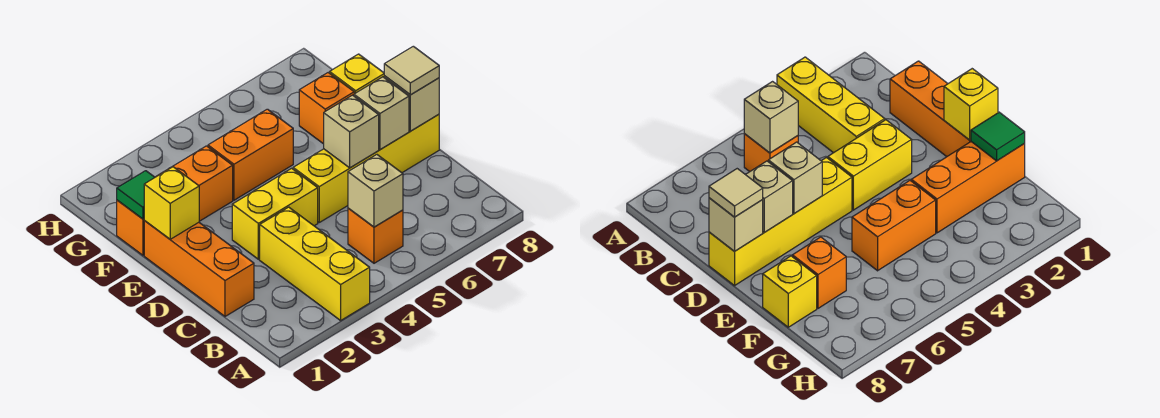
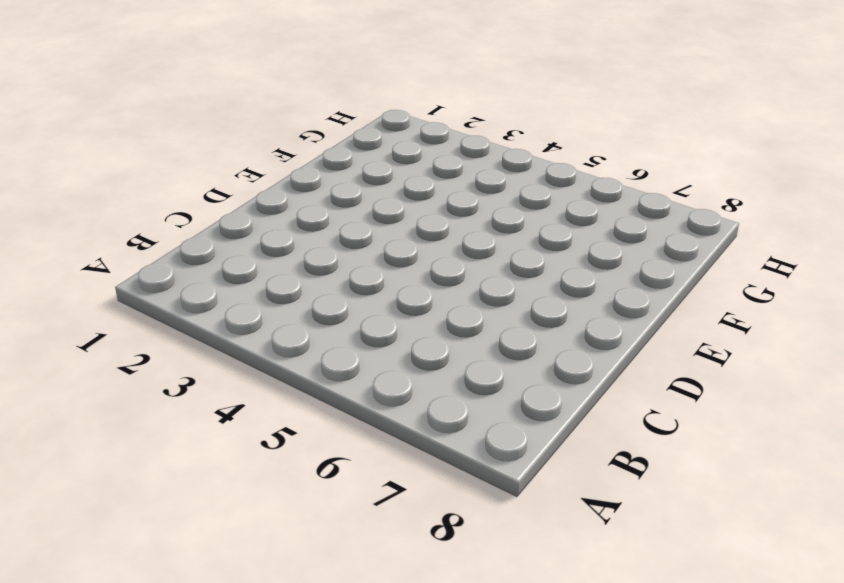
none -> yellow brick A3:C3 level 1
none -> orange brick B5 level 1
none -> orange brick C1:E1 level 1

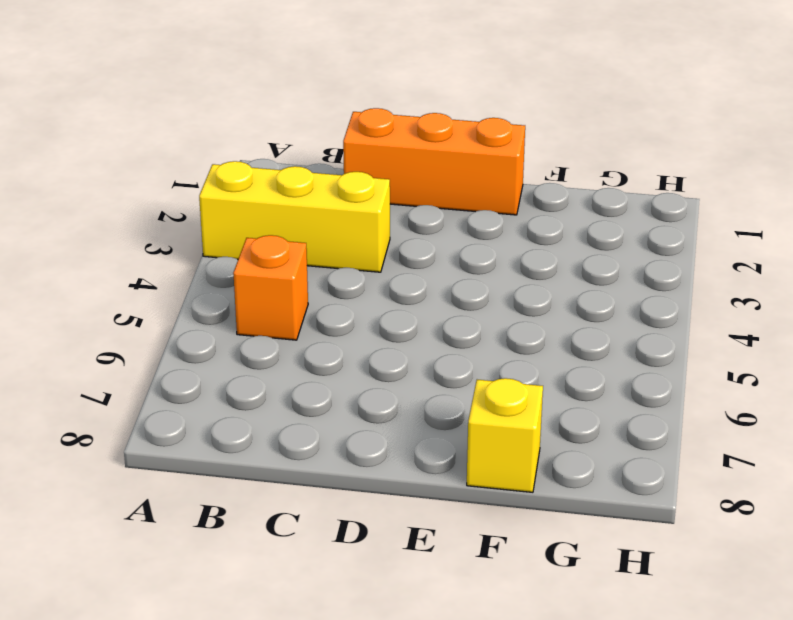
none -> yellow brick D3:D4 level 1
none -> yellow brick D5:D8 level 1
none -> orange brick F1:F3 level 1

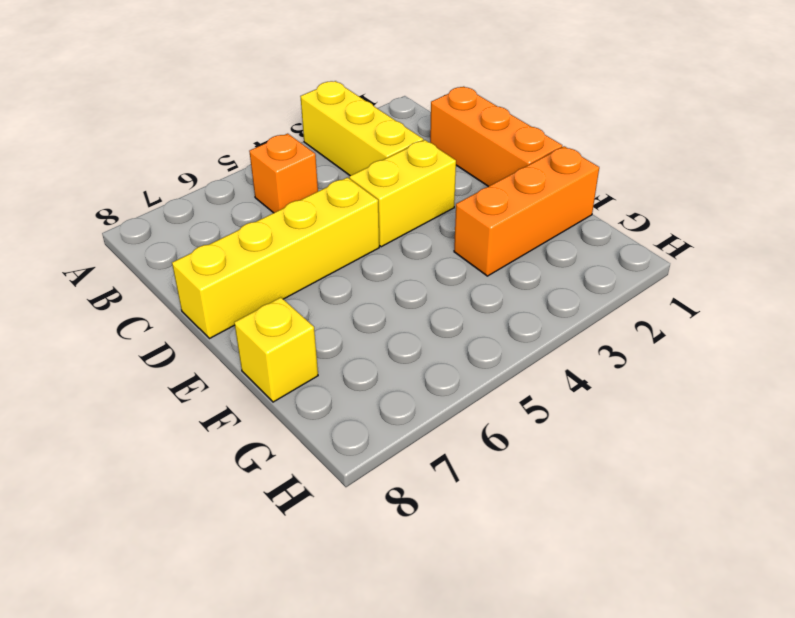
none -> orange brick F4:F5 level 1
none -> orange brick F7 level 1
none -> tan brick B5 level 2

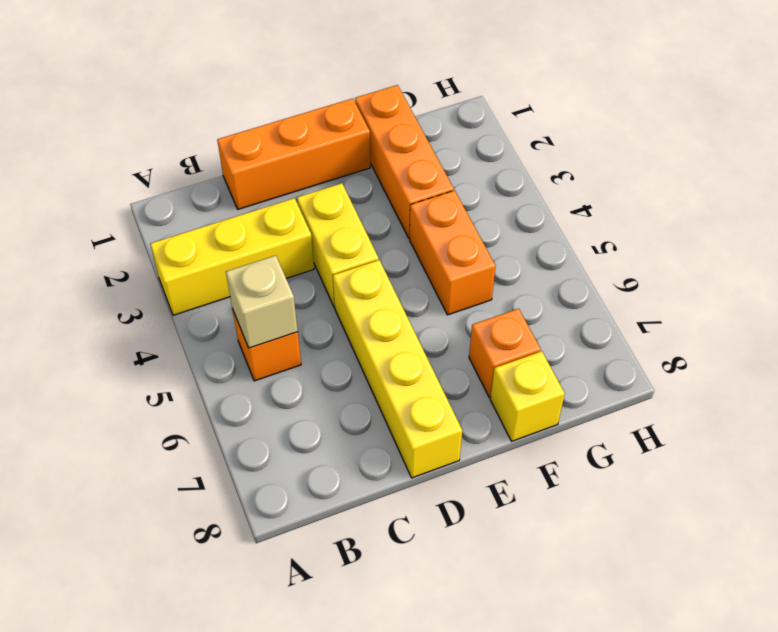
none -> tan brick D6 level 2
none -> tan brick D7 level 2
none -> tan brick D8 level 2

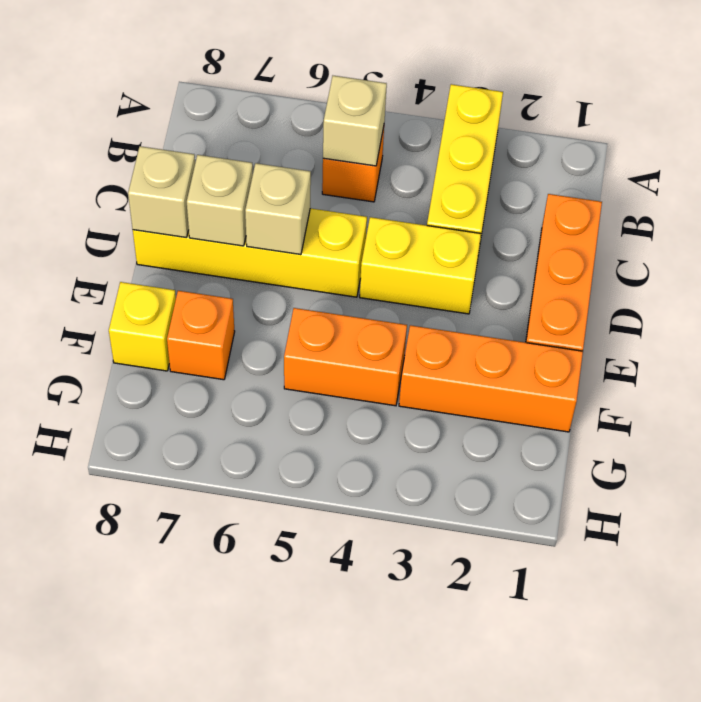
none -> yellow brick E1 level 2
none -> green tile F1 level 2
none -> tan tile D8 level 3

